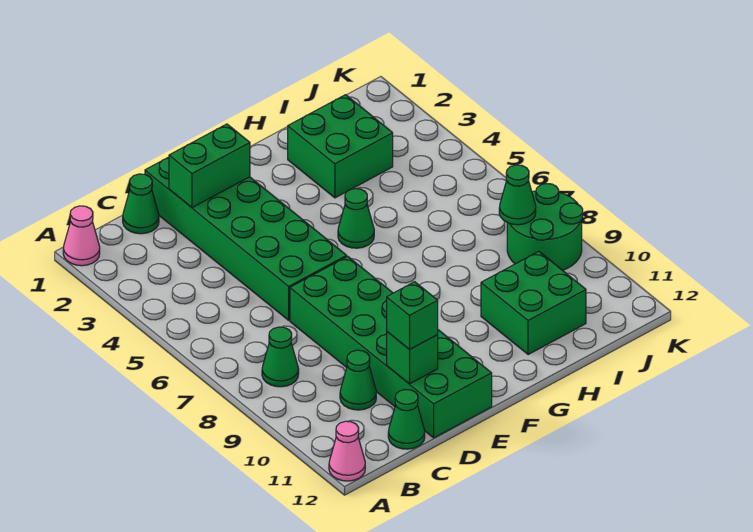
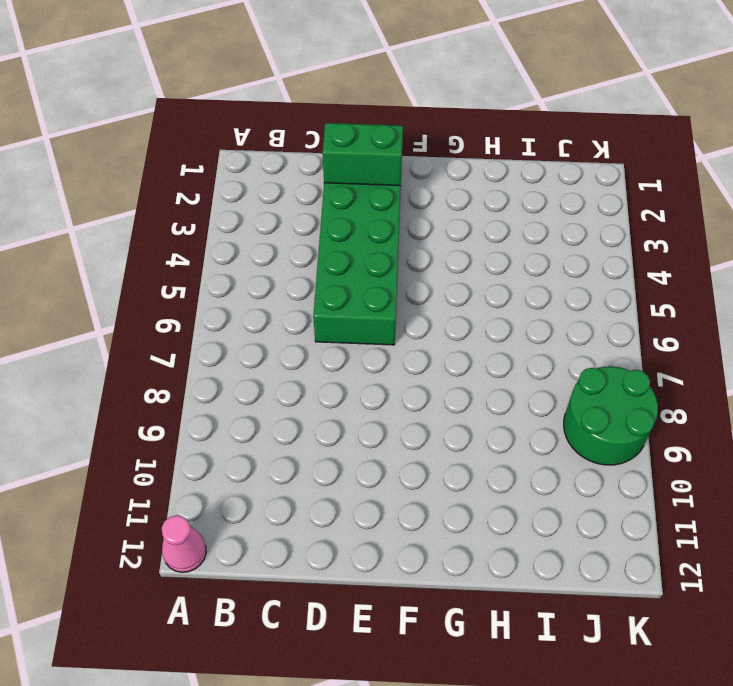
none -> pink cone A1 level 1
none -> green cone B8 level 1
none -> green cone C1 level 1

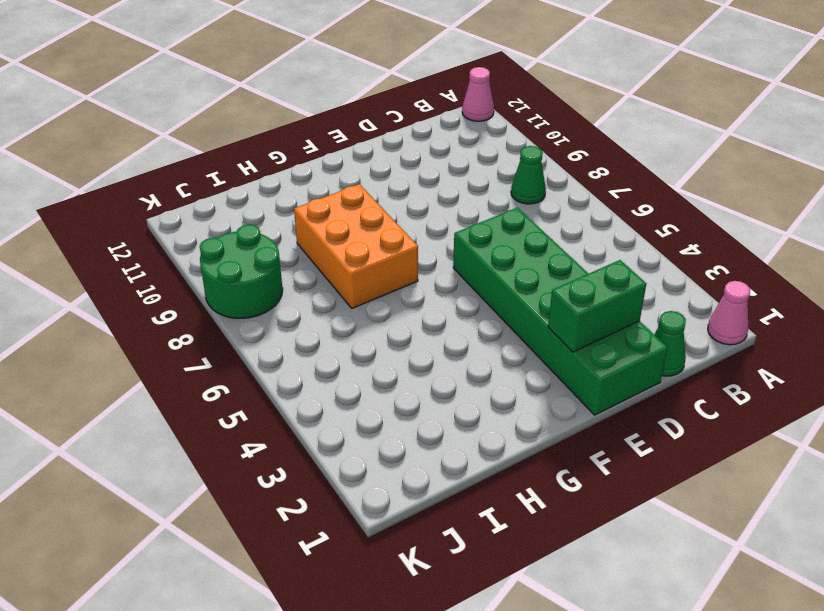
orange brick G7:H9 level 1 -> none
none -> green cone C10 level 1
none -> green cone C12 level 1
none -> green brick D7:E12 level 1

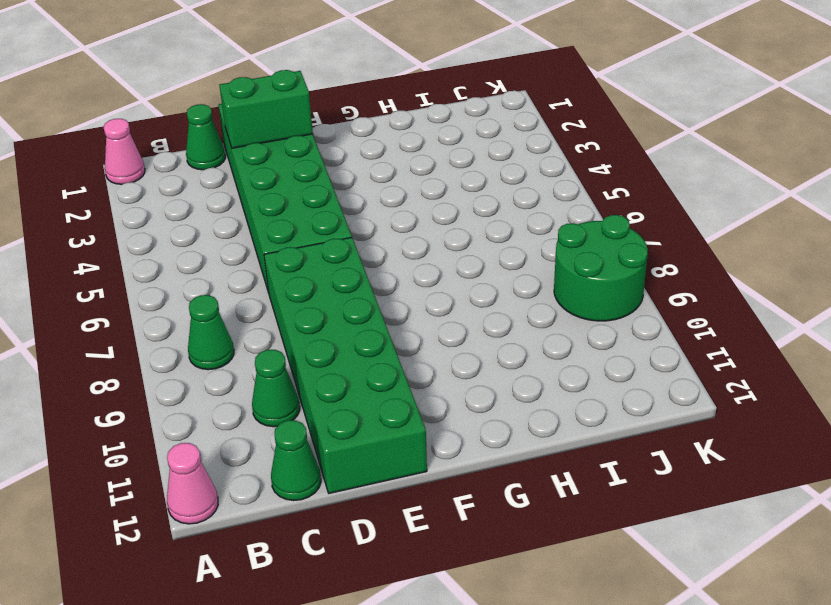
none -> green cone G5 level 1
none -> green brick H2:I3 level 1
none -> green brick H10:I11 level 1

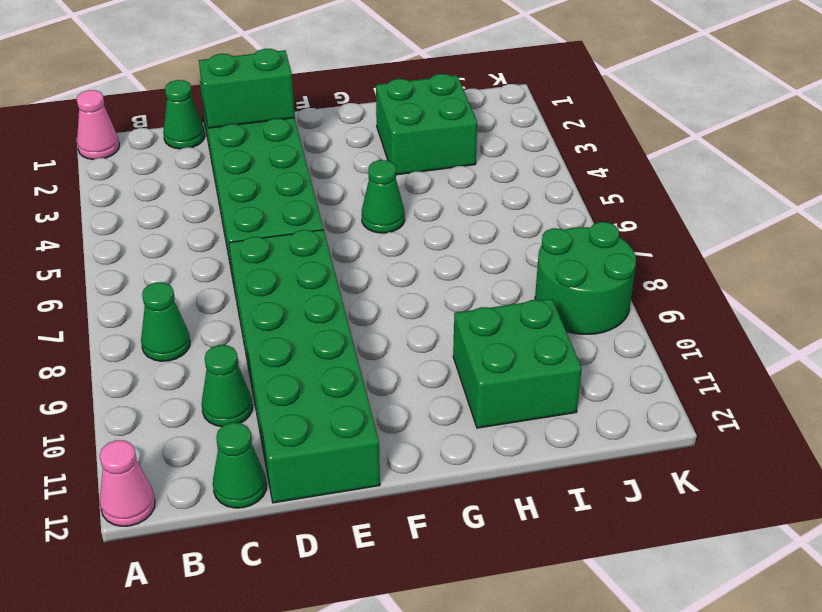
none -> green brick D11 level 2
none -> green cone J8 level 2
none -> green brick D11 level 3

